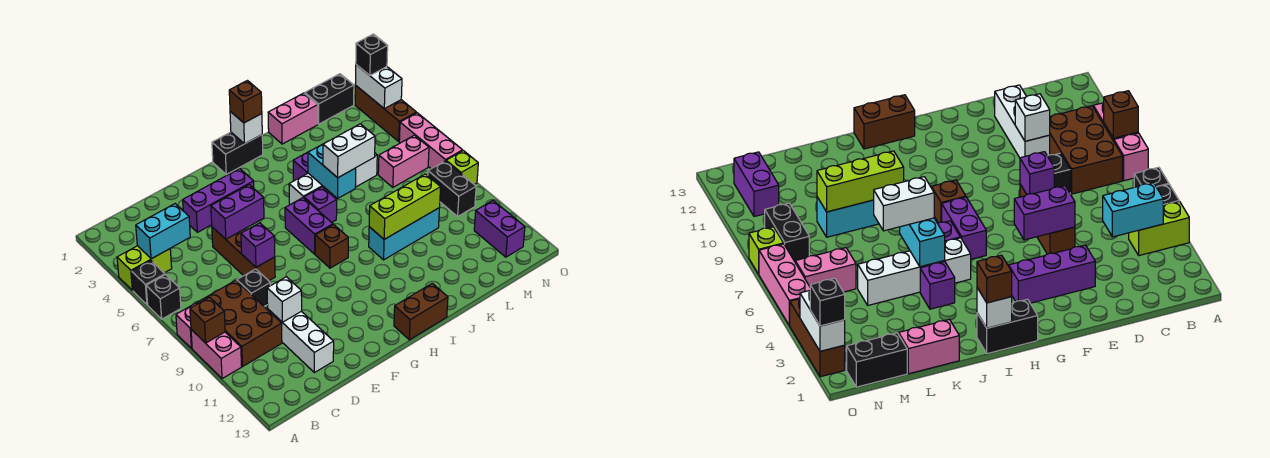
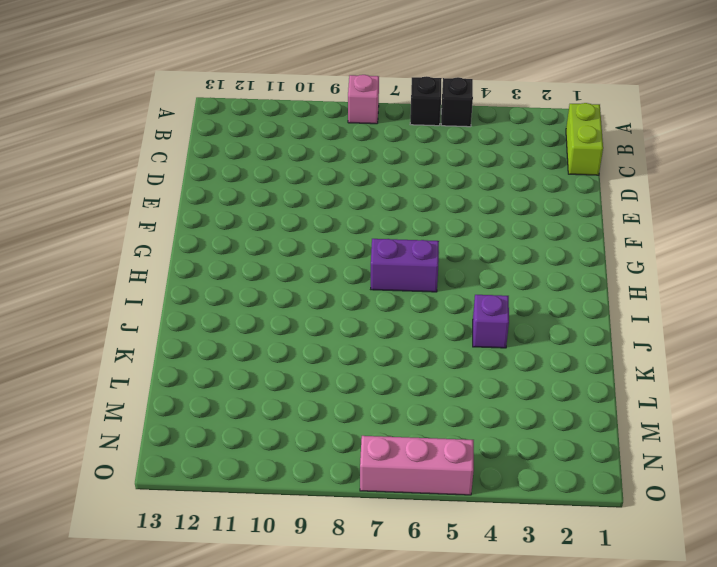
lime brick B1:C1 level 1 -> lime brick A4:B4 level 1
none -> pink brick A9:A10 level 1
none -> brown brick B8:C10 level 1
none -> black brick D8 level 1
none -> white brick D10:D12 level 1

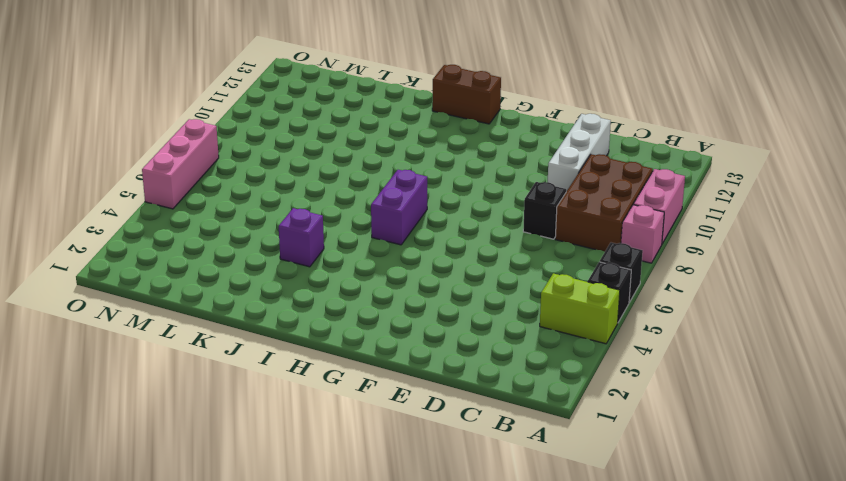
none -> purple brick E3:G3 level 1
none -> brown brick E5:E7 level 1
none -> black brick H1:I1 level 1
none -> brown brick H8 level 1

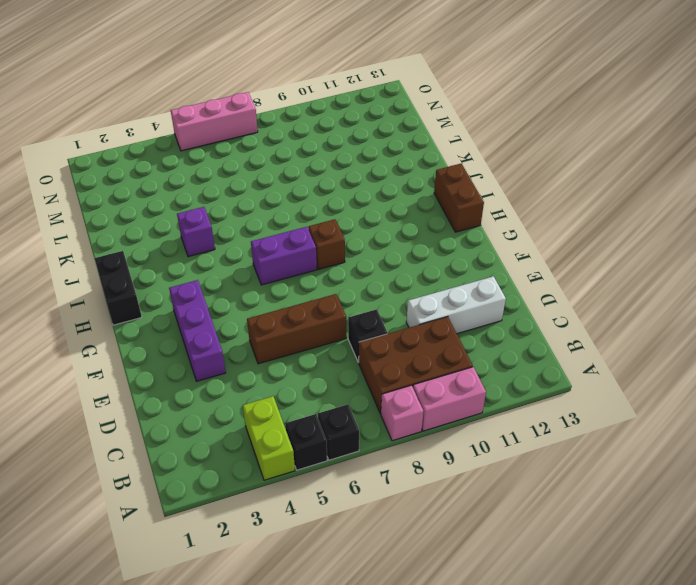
none -> white brick I5:L5 level 1
none -> purple brick I6 level 1
none -> cyan brick J9:L9 level 1
none -> pink brick K1:L1 level 1

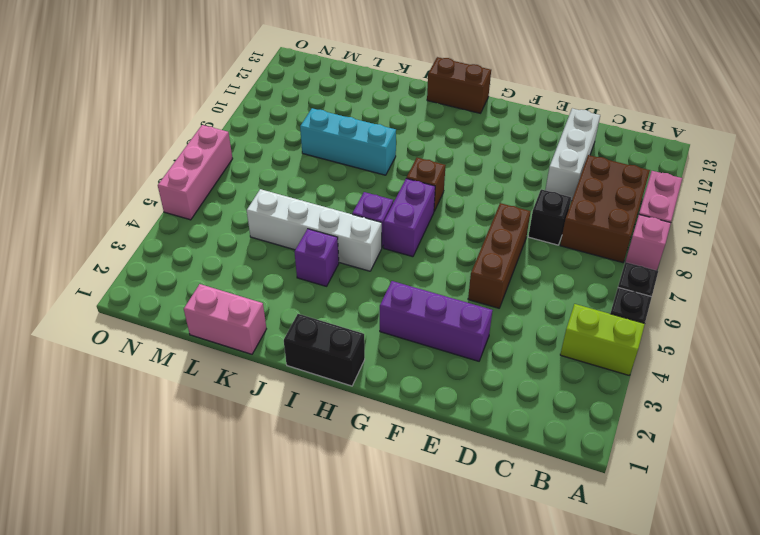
none -> black brick M1:N1 level 1
none -> pink brick M6:N6 level 1
none -> black brick N8:N9 level 1
none -> purple brick N11:N12 level 1

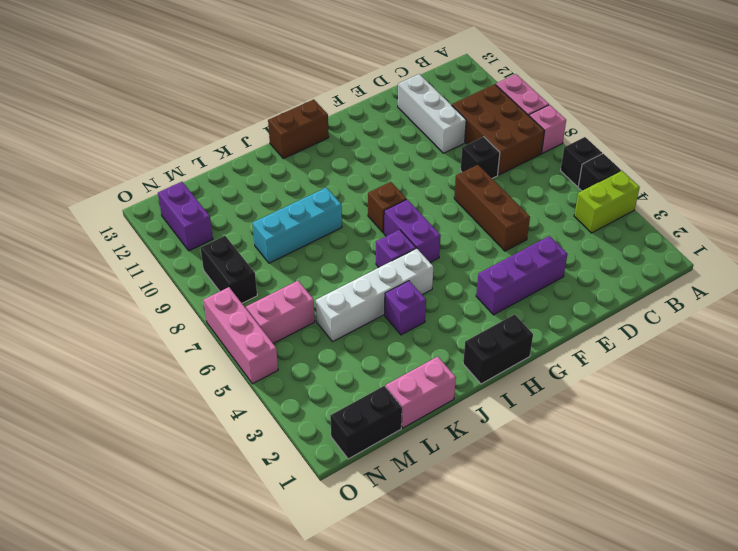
none -> brown brick O2:O4 level 1
none -> lime brick O8 level 1
none -> brown brick A9 level 2
none -> cyan brick B4:C4 level 2

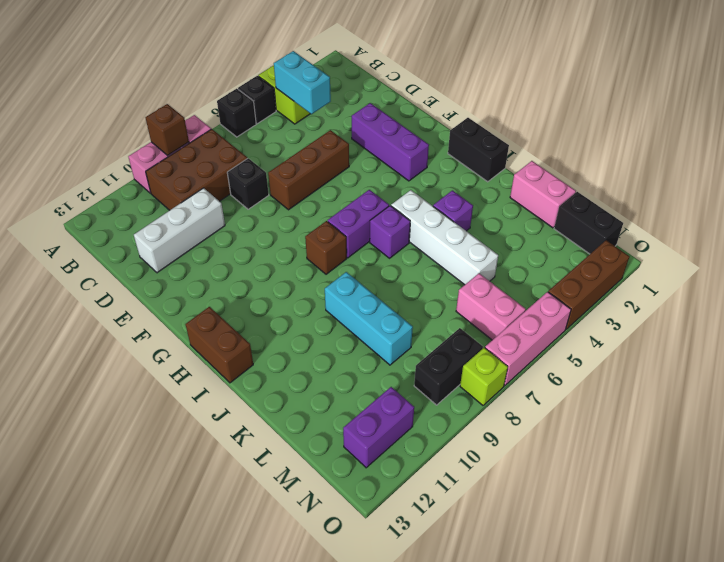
none -> white brick D10 level 2
none -> purple brick E5:F5 level 2
none -> purple brick E7 level 2
none -> white brick I1 level 2

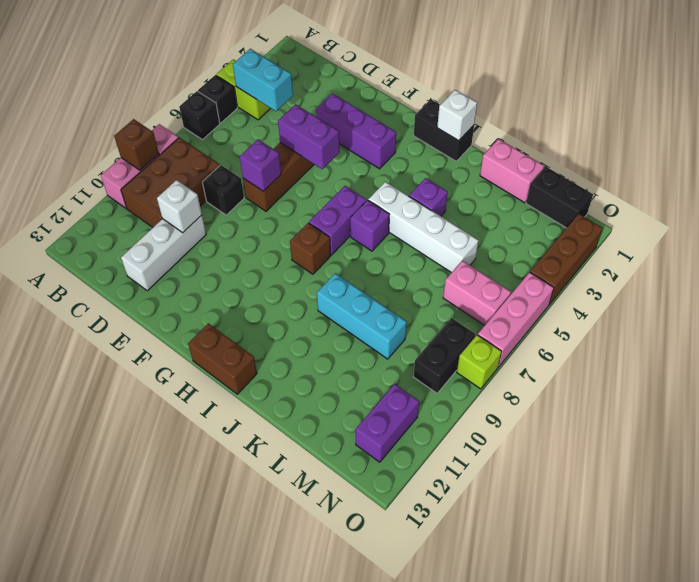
none -> cyan brick J5:J6 level 2
none -> lime brick J9:L9 level 2
none -> white brick O2:O3 level 2
none -> brown brick I1 level 3

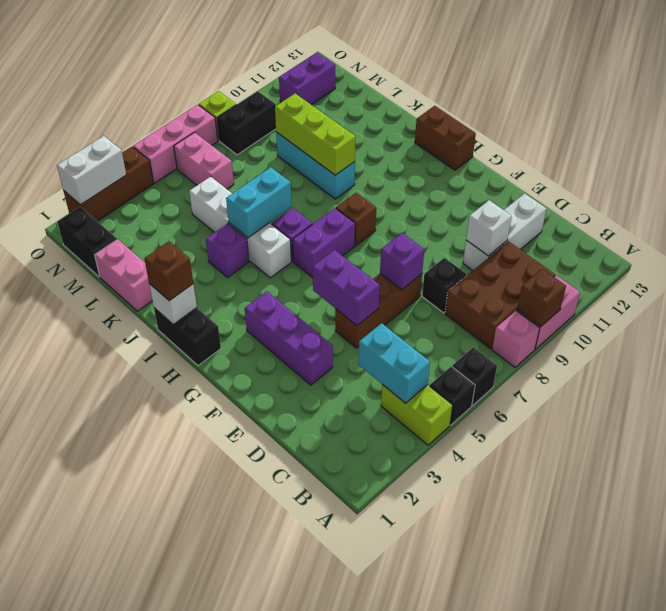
none -> white brick J6:K6 level 3
none -> black brick O2 level 3

